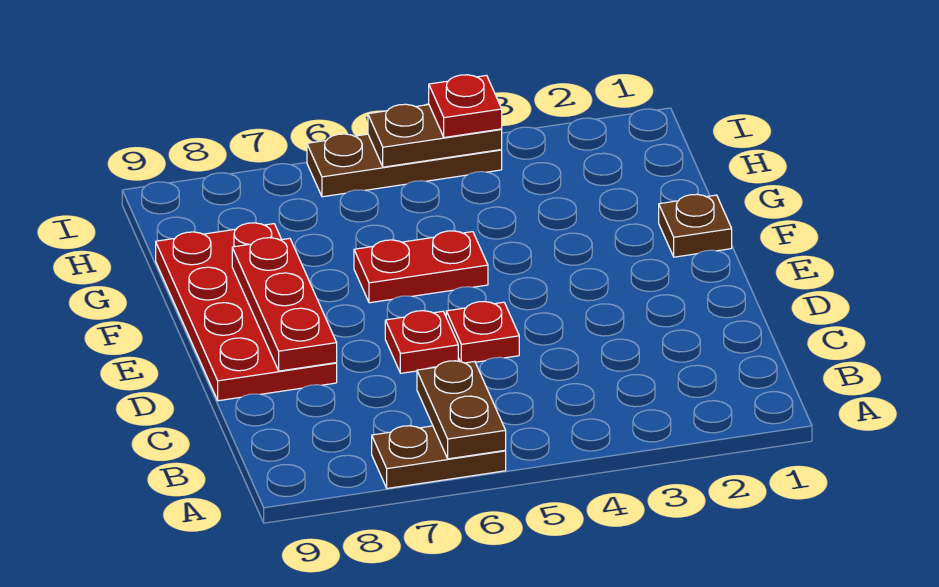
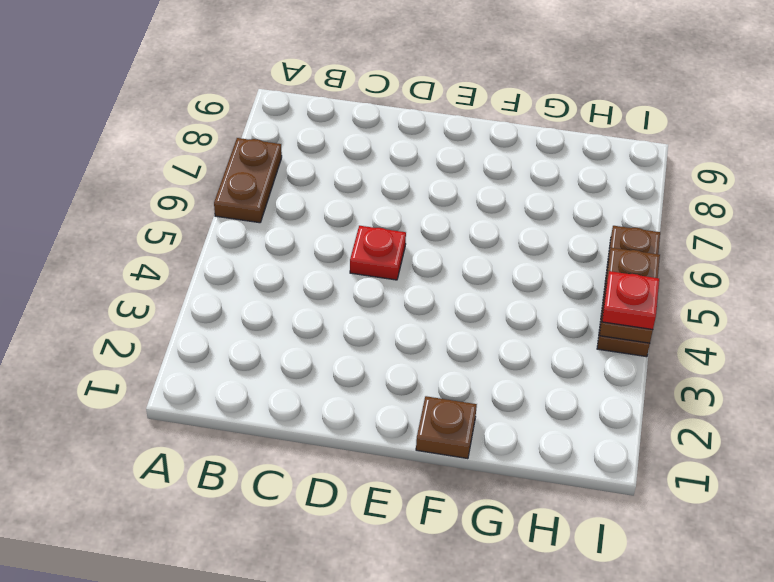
none -> red plate D6 level 1
none -> red plate D8:G9 level 1

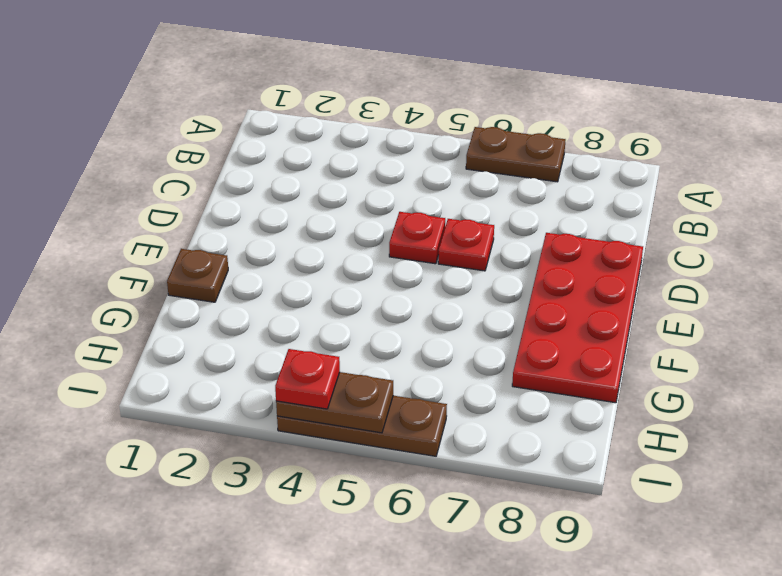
none -> red plate F5:F6 level 1
none -> brown plate A6:B6 level 2

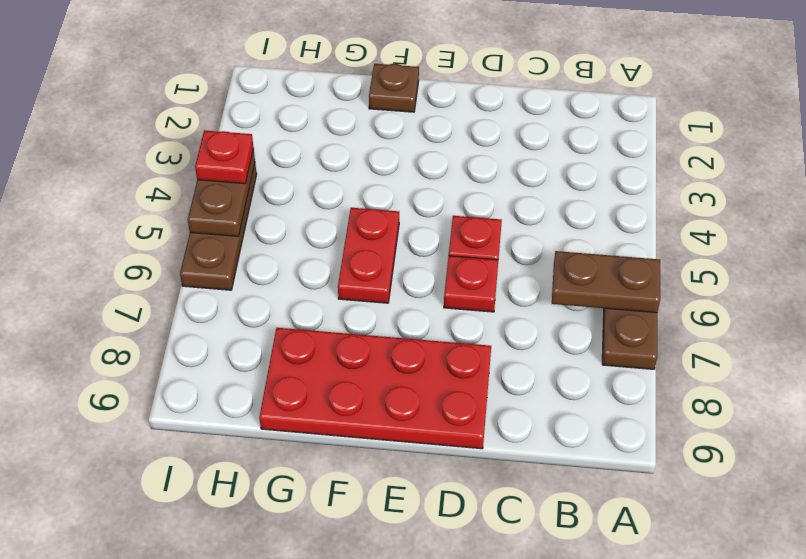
none -> red plate D8:F8 level 2

